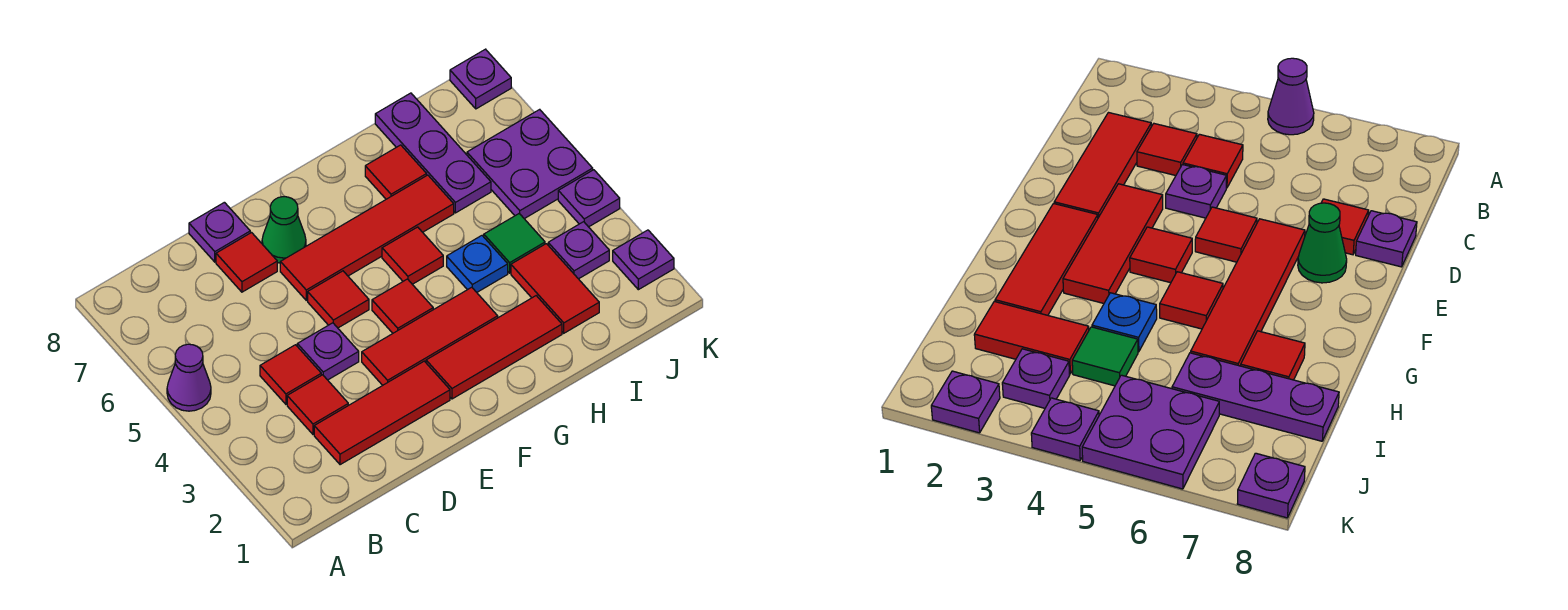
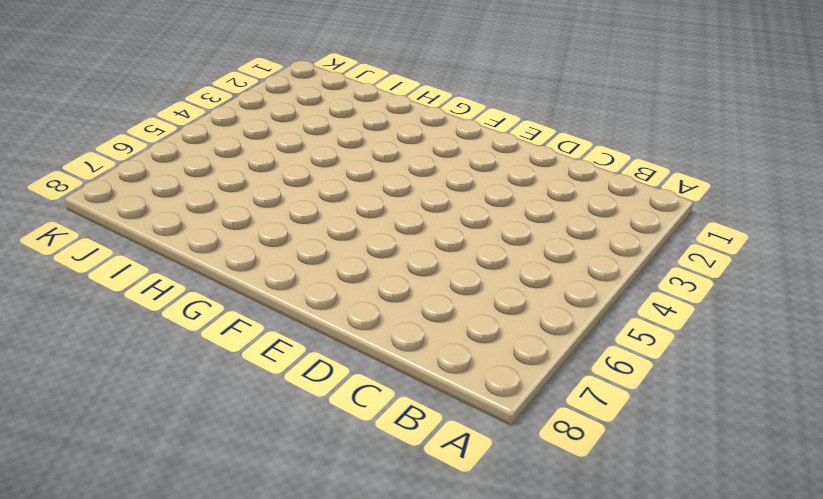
none -> purple cone A5 level 1
none -> red tile C2:E2 level 1
none -> red tile C3 level 1

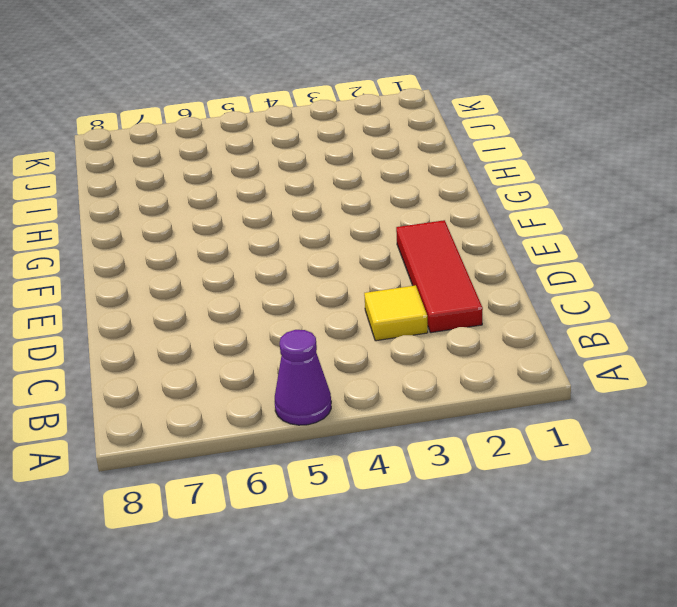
yellow tile C3 level 1 -> red tile C3 level 1
none -> red tile C4 level 1
none -> purple plate D4 level 1
none -> red tile D7 level 1

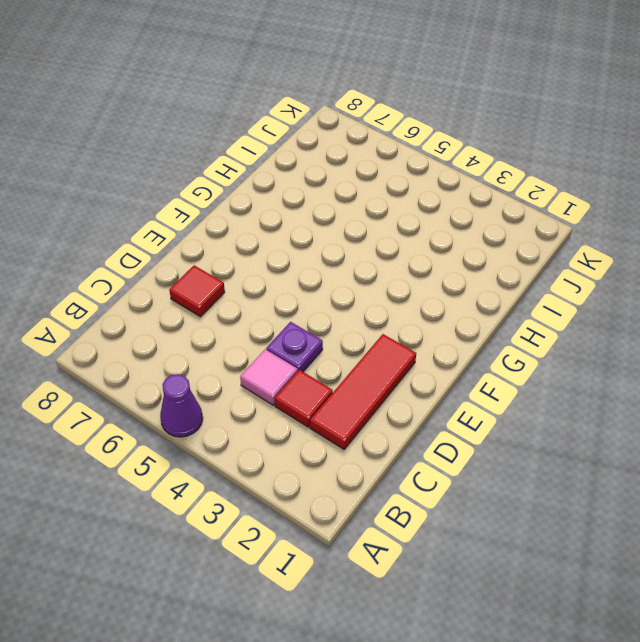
pink tile C4 level 1 -> red tile C4 level 1
none -> purple plate D8 level 1
none -> red tile E3:G3 level 1
none -> red tile E5 level 1

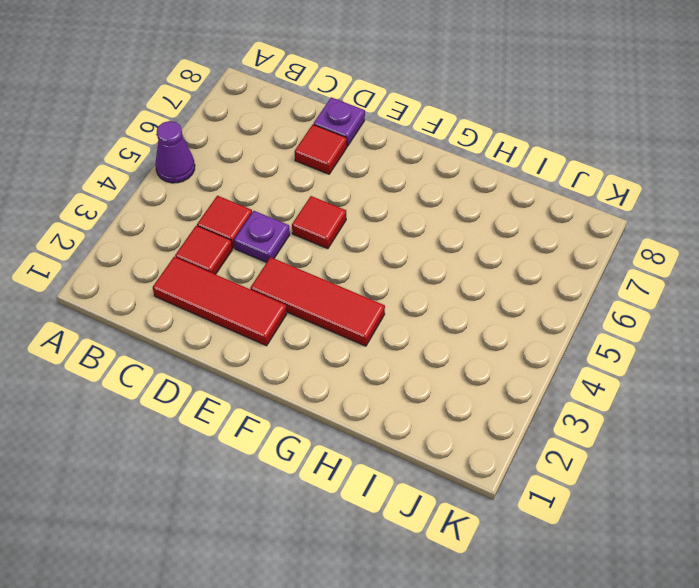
none -> red tile E6:H6 level 1
none -> green cone E7 level 1
none -> red tile F2:H2 level 1

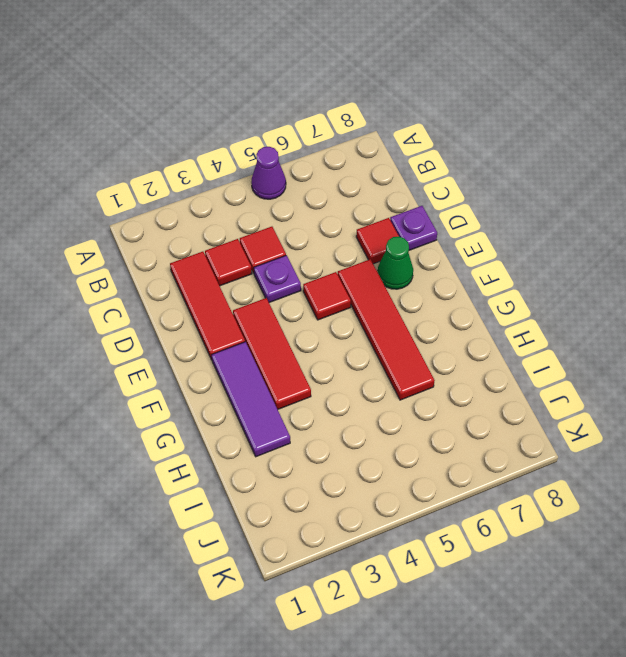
purple tile F2:H2 level 1 -> red tile F2:H2 level 1
none -> red tile F4 level 1
none -> red tile G5 level 1
none -> blue plate H4 level 1

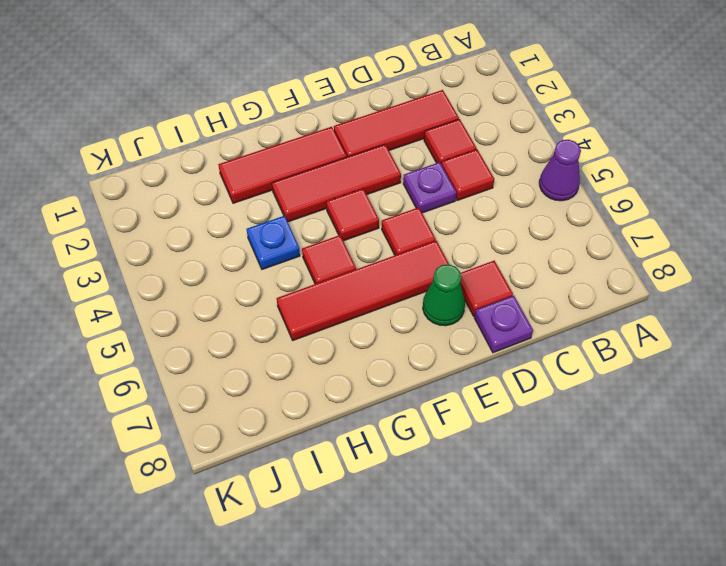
none -> red tile H7 level 1
none -> red tile I2:I3 level 1
none -> green tile I4 level 1

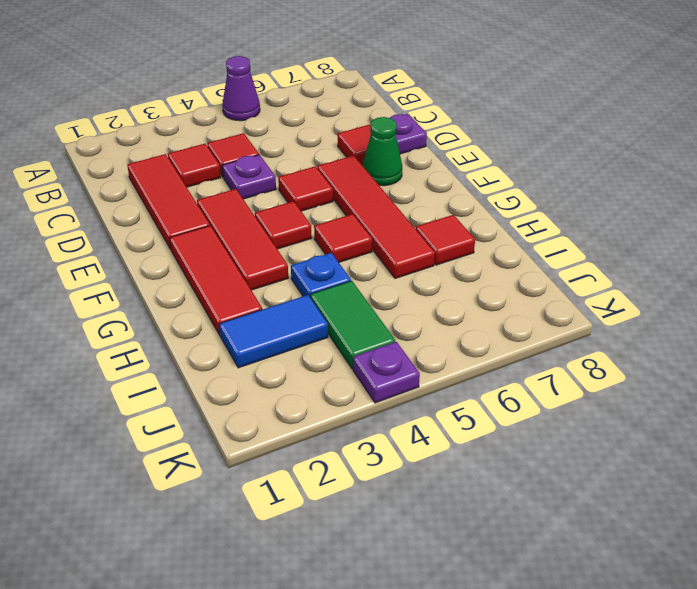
blue tile I2:I3 level 1 -> red tile I2:I3 level 1
green tile I4:J4 level 1 -> green tile I4 level 1
none -> purple plate I6:I8 level 1
none -> purple plate J3 level 1
none -> purple plate J5:K6 level 1

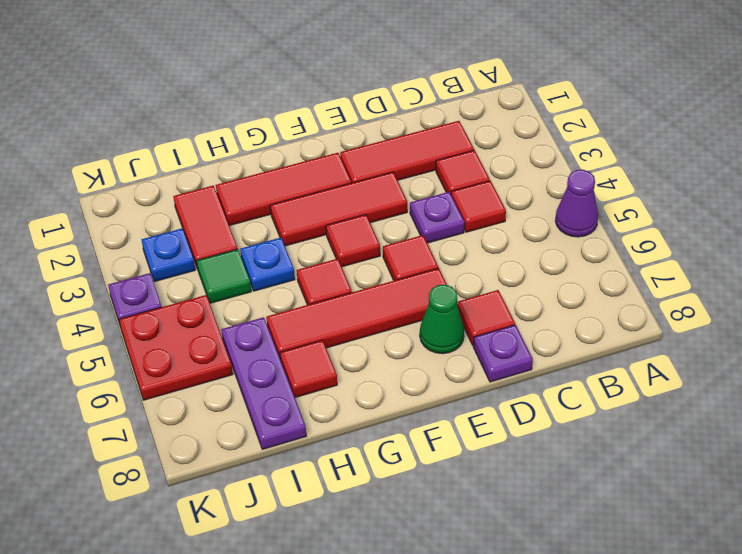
blue plate J3 level 1 -> purple plate J3 level 1
red plate J5:K6 level 1 -> purple plate J5:K6 level 1
none -> purple plate K2 level 1
none -> purple plate K8 level 1

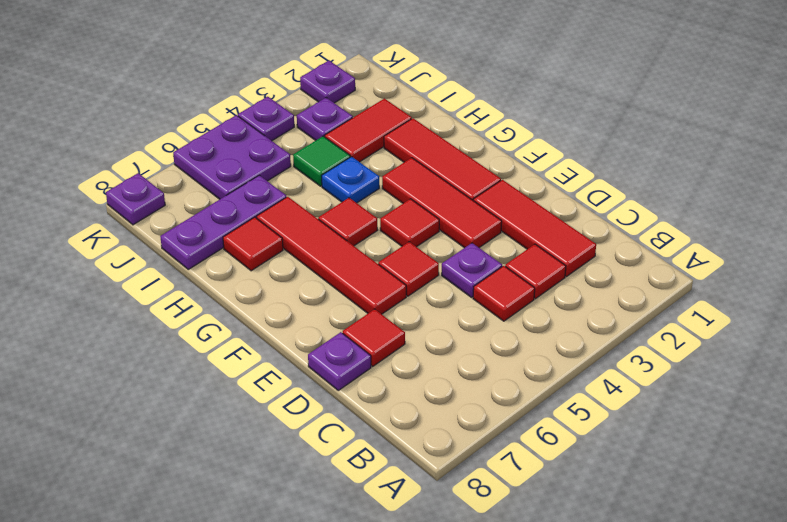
none -> purple cone A5 level 1
none -> green cone E7 level 1

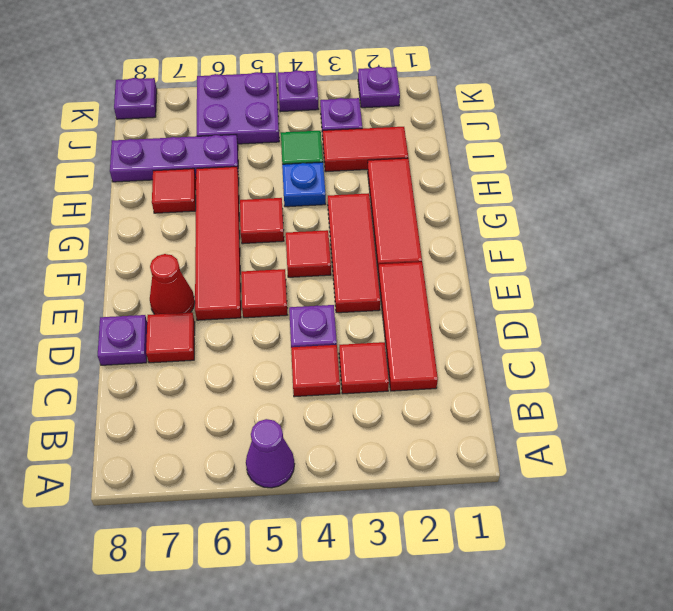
red cone E7 level 1 -> green cone E7 level 1

